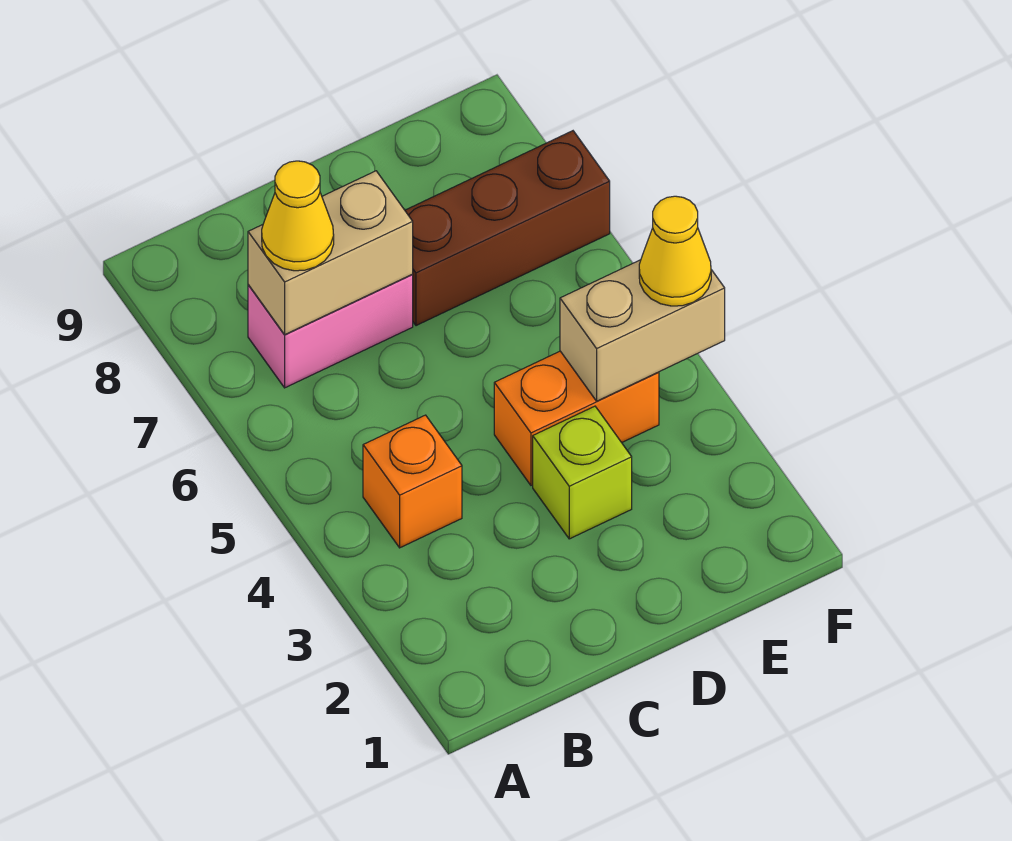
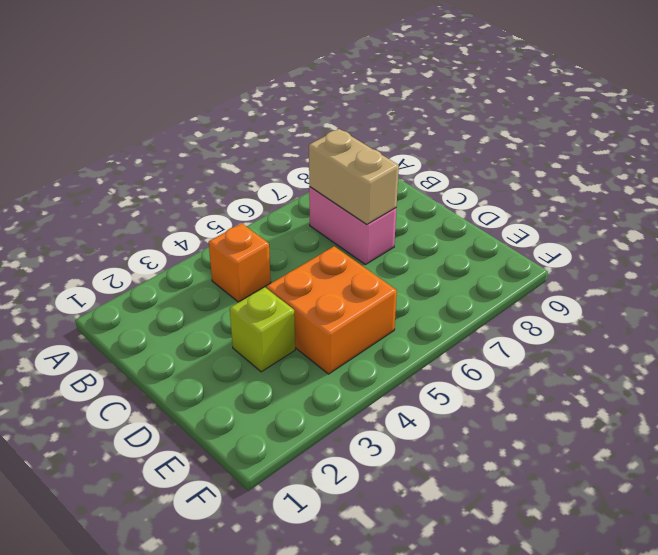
orange brick D4:E5 level 1 -> orange brick D4:E4 level 1
none -> brown brick D7:F7 level 1
none -> tan brick E4:F4 level 2

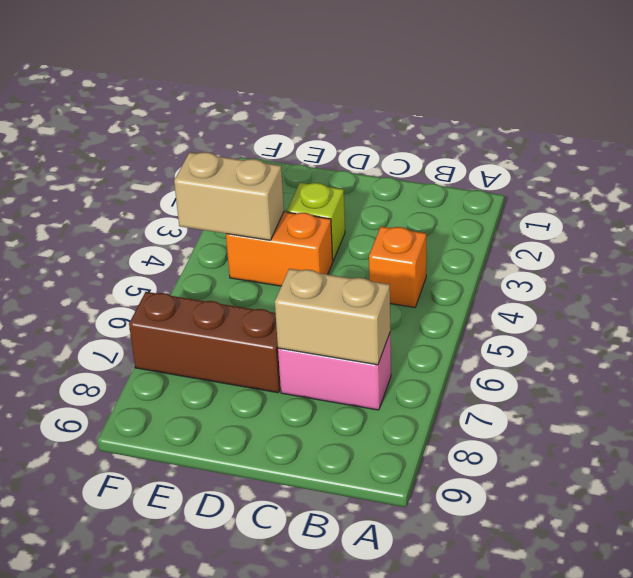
none -> yellow cone B7 level 3
none -> yellow cone F4 level 3

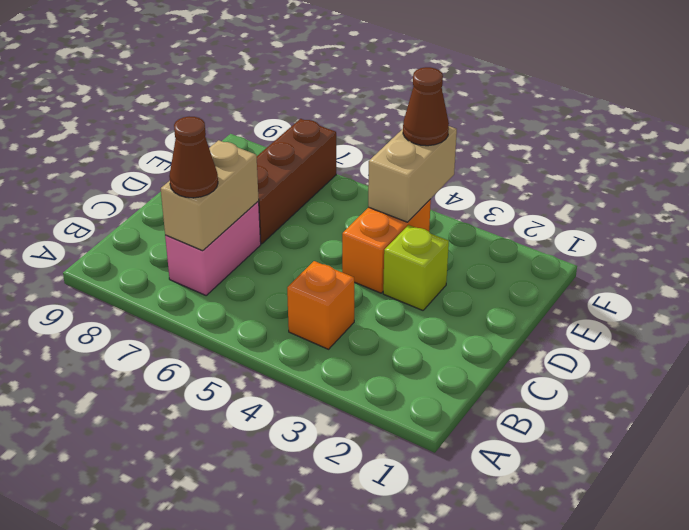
brown cone B7 level 3 -> yellow cone B7 level 3
brown cone F4 level 3 -> yellow cone F4 level 3

